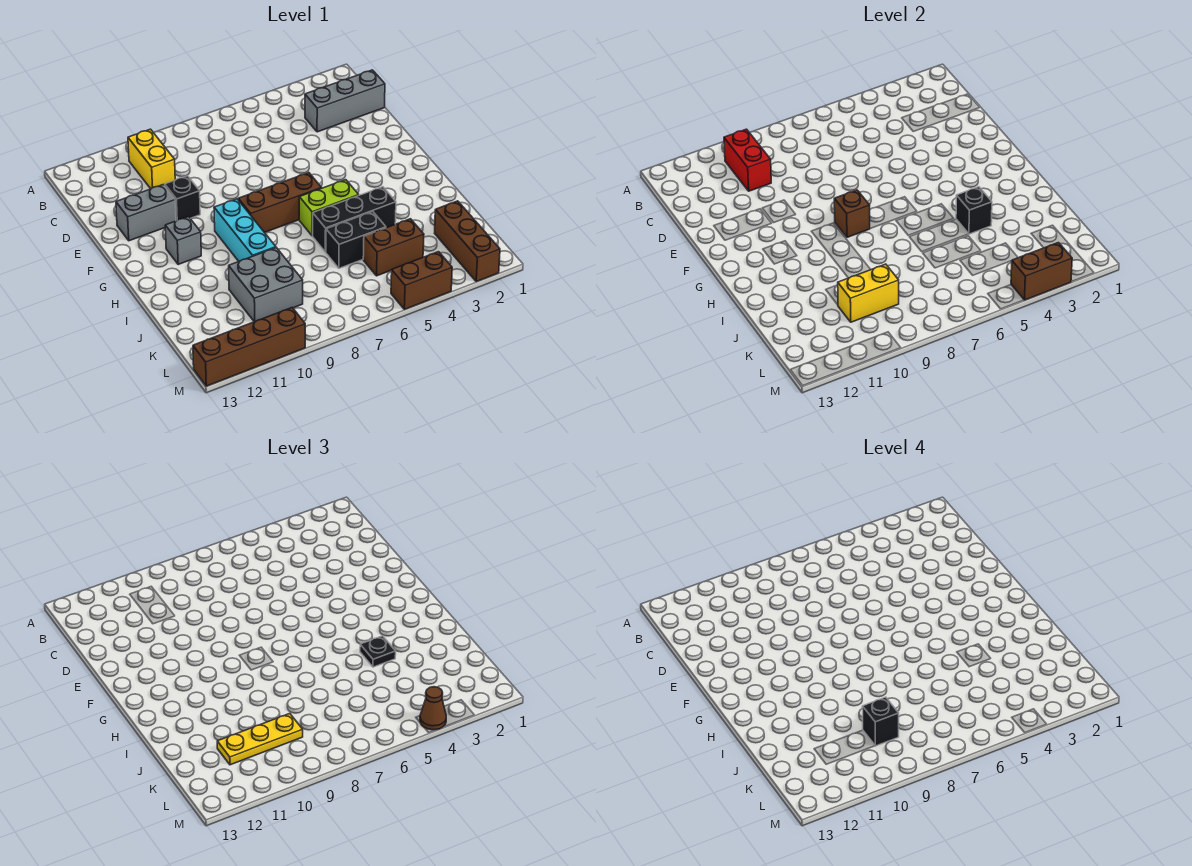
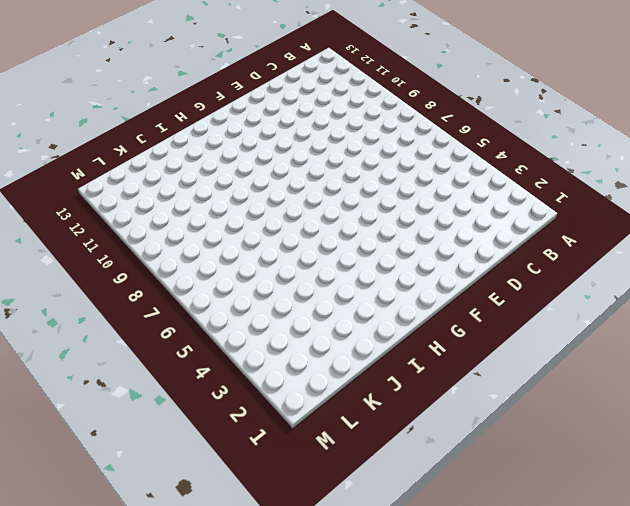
none -> yellow brick B10:C10 level 1
none -> grey brick C1:C3 level 1
none -> black brick E10 level 1

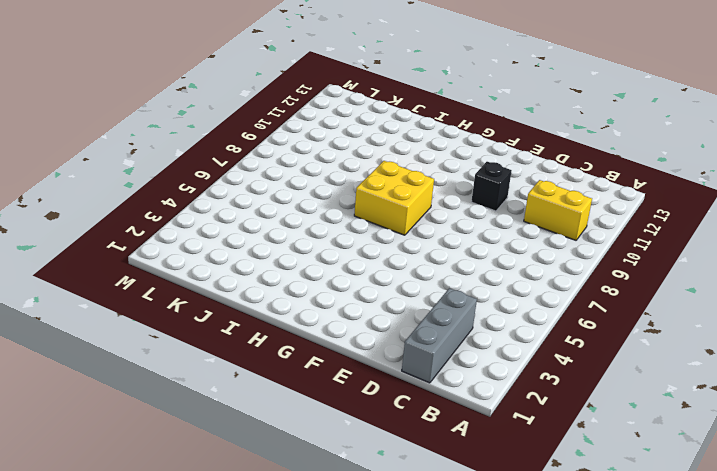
yellow brick G7:H8 level 1 -> brown brick G6:G8 level 1
none -> grey brick E11:E12 level 1
none -> cyan brick G9:I9 level 1
none -> grey brick G11 level 1

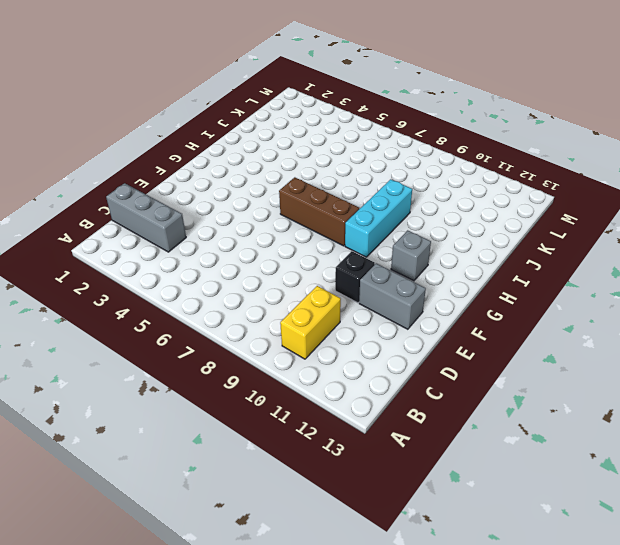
none -> lime brick H5:H6 level 1
none -> black brick I4:I6 level 1
none -> black brick J5:J6 level 1

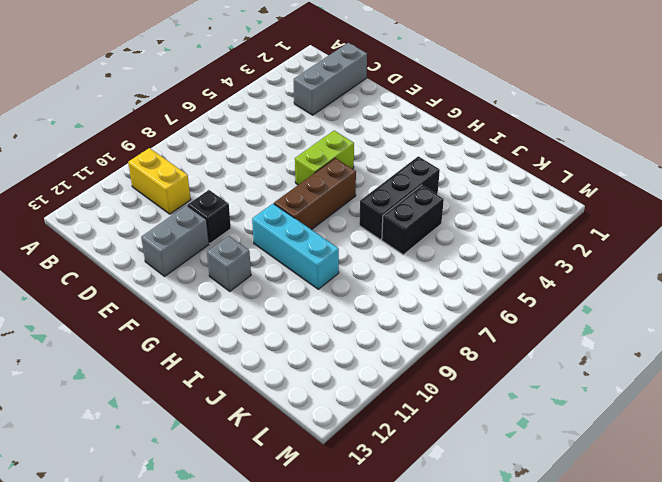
lime brick F5:F6 level 1 -> lime brick H5:H6 level 1
none -> grey brick J9:K10 level 1
none -> brown brick K2:M2 level 1
none -> brown brick K4:K5 level 1

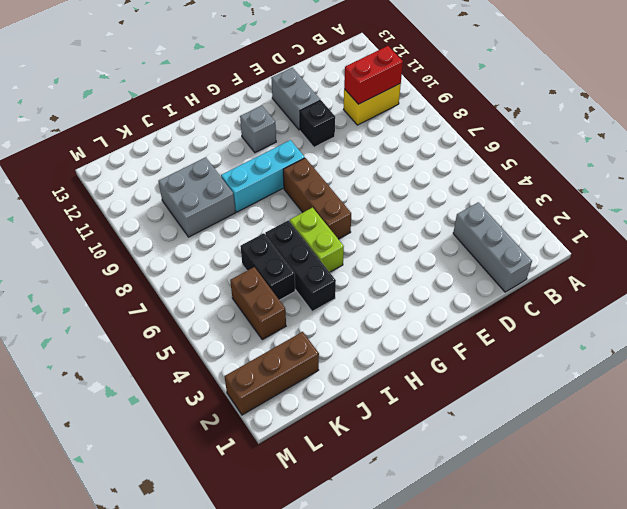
none -> brown brick M4:M5 level 1
none -> brown brick M10:M13 level 1
none -> brown brick G8 level 2

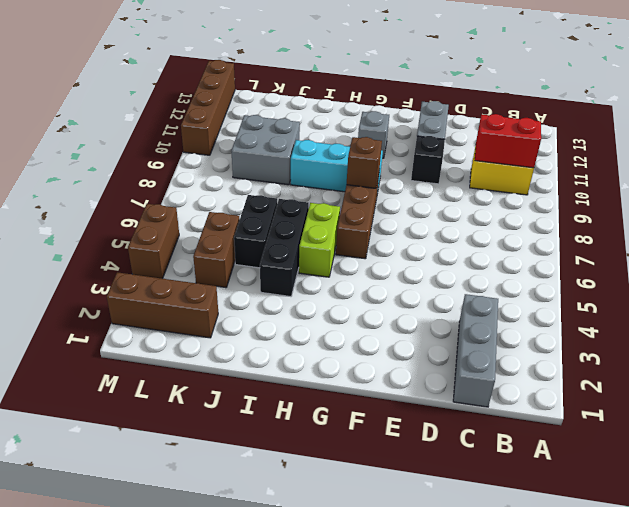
none -> black brick I4 level 2
none -> yellow brick K9:K10 level 2
none -> brown brick M3:M4 level 2

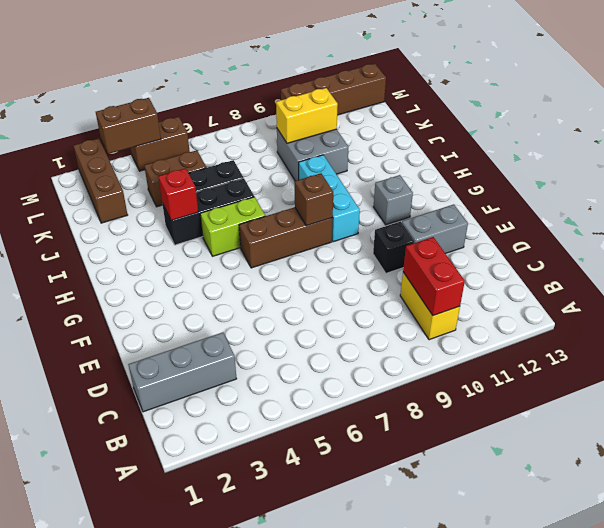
red brick I4 level 2 -> black brick I4 level 2
none -> black plate I4 level 3
none -> yellow plate K9:K11 level 3
none -> brown cone M4 level 3

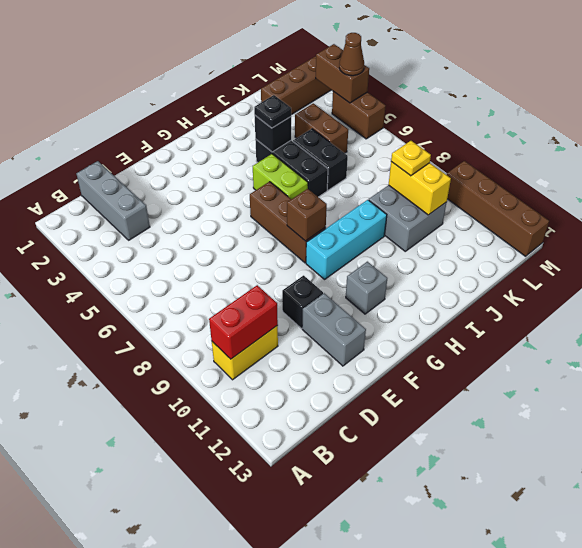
yellow plate K9 level 3 -> yellow plate K9:K11 level 3
none -> black brick K9 level 4

